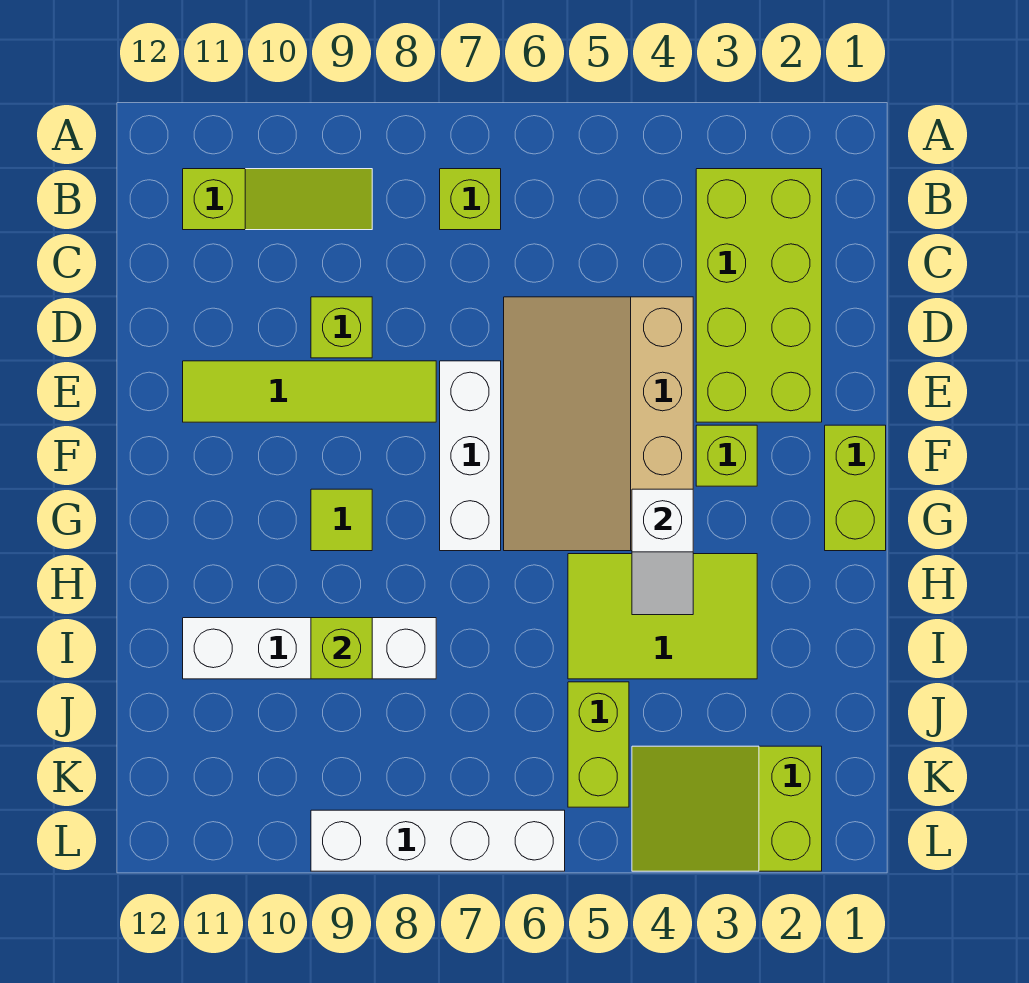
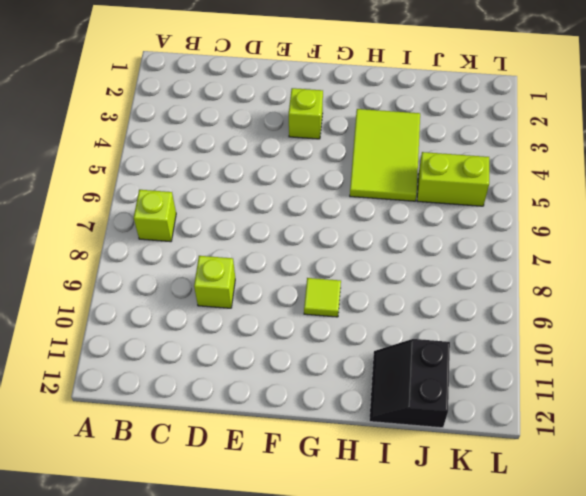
black slope I11:J12 level 1 top J -> white brick I8:I11 level 1
none -> lime brick B2:E3 level 1
none -> lime slope B9:B11 level 1 top 11
none -> tan slope D4:G6 level 1 top 4

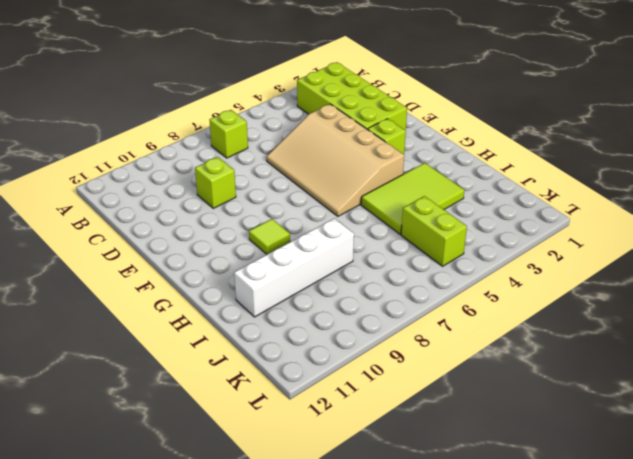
none -> lime slope B9:B11 level 1 top 11
none -> white brick E7:G7 level 1
none -> lime tile E8:E11 level 1

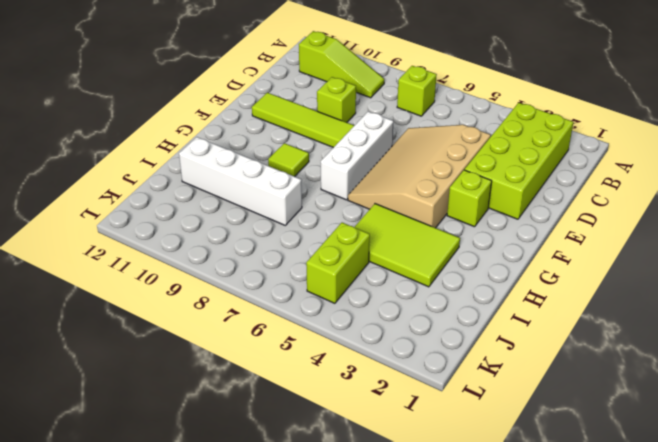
none -> lime brick F1:G1 level 1
none -> lime slope K2:L4 level 1 top 2
none -> white brick L6:L9 level 1

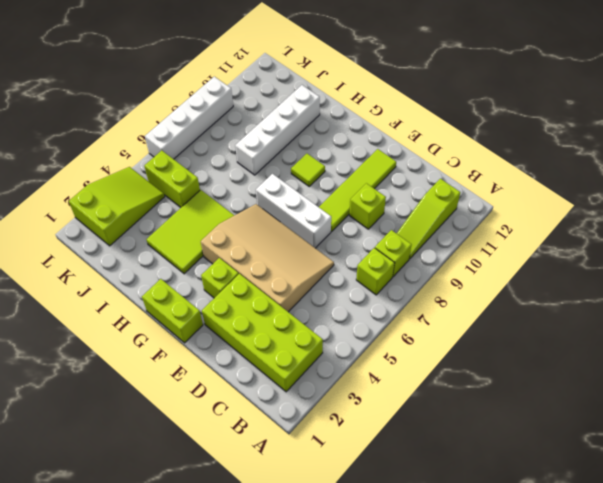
lime brick B8 level 1 -> lime brick I9 level 2
none -> white slope G4:H4 level 2 top G

